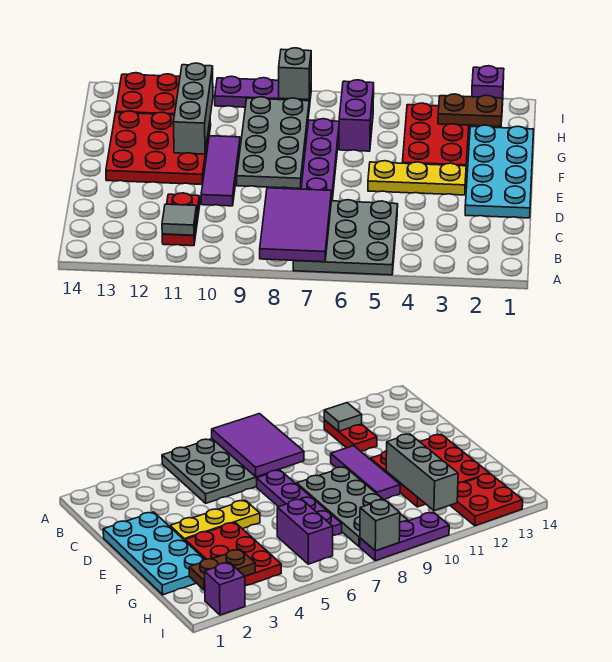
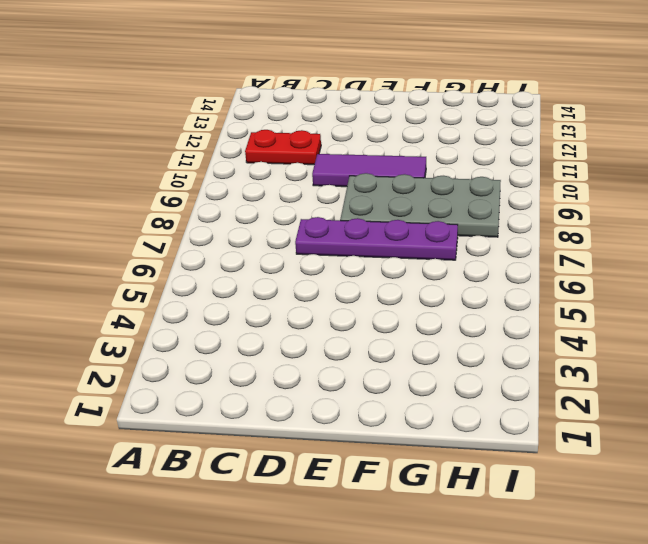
none -> grey plate A5:C7 level 1
none -> cyan plate D1:G2 level 1
none -> yellow plate E3:E5 level 1

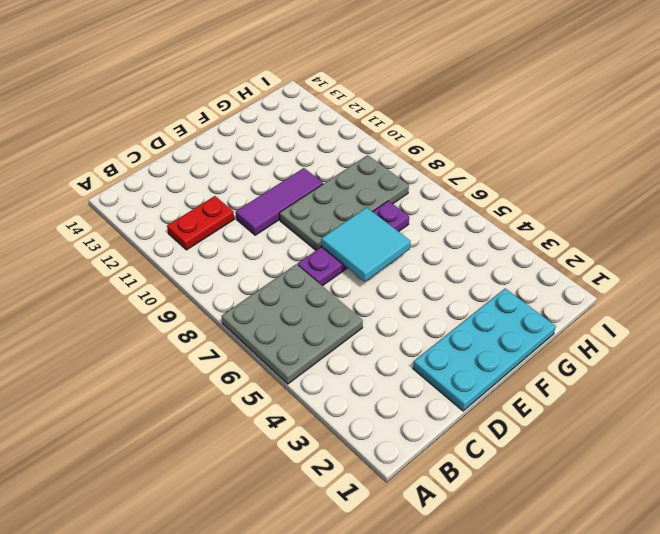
cyan tile E6:F7 level 2 -> none
none -> yellow plate E3:E5 level 1
none -> red plate E11:G13 level 1
none -> red plate F3:H4 level 1

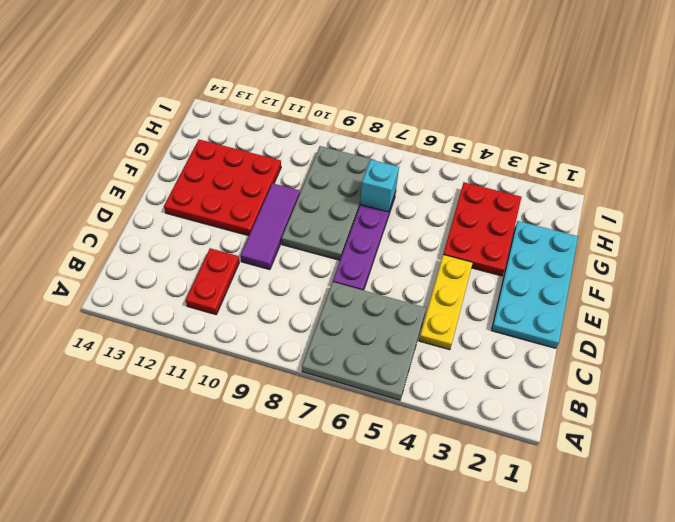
yellow plate C4:E4 level 1 -> yellow plate E3:E5 level 1
cyan brick G7 level 2 -> none
none -> purple brick G6:H6 level 1
none -> red plate H12:I13 level 1
none -> purple brick I2 level 1

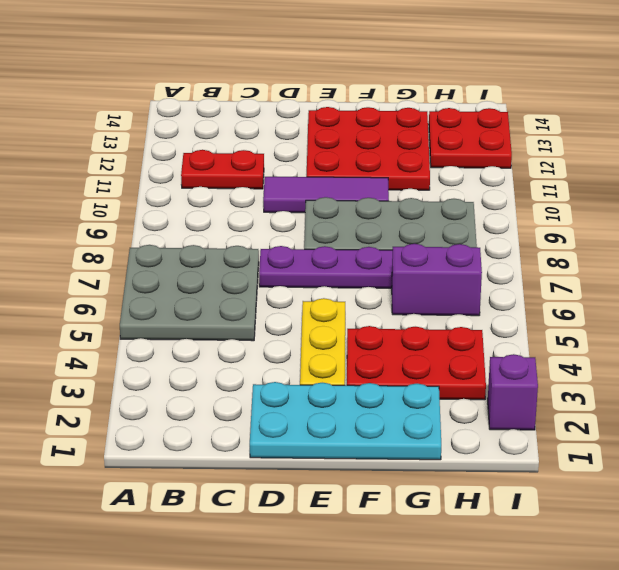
none -> purple plate I8:I10 level 1
none -> purple tile A7:C8 level 2
none -> grey tile B11 level 2

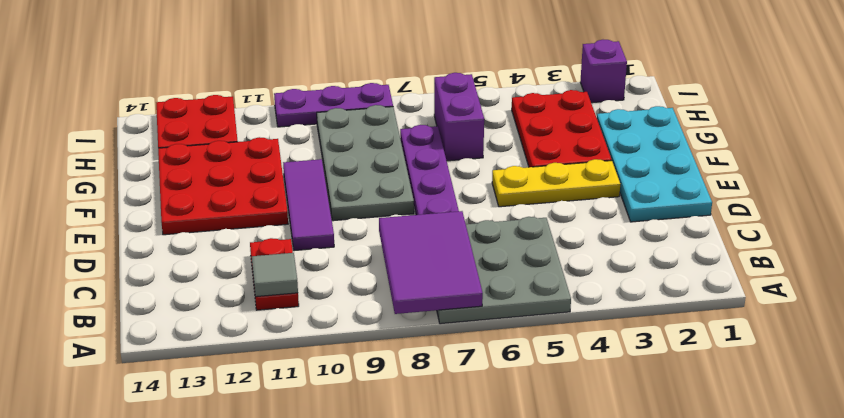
none -> grey brick F11:H11 level 2
none -> brown plate H2:H3 level 2
none -> grey brick I8 level 2

